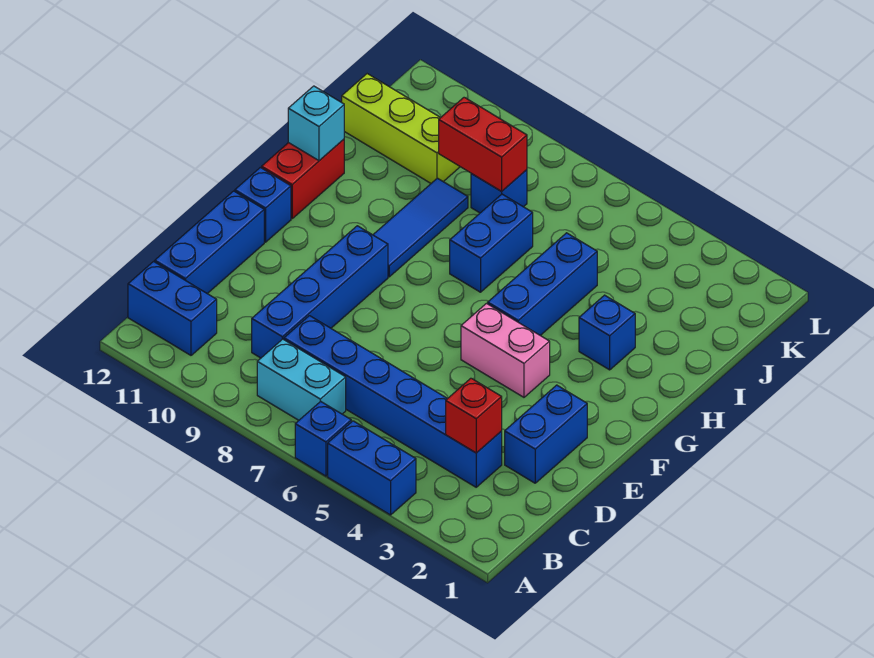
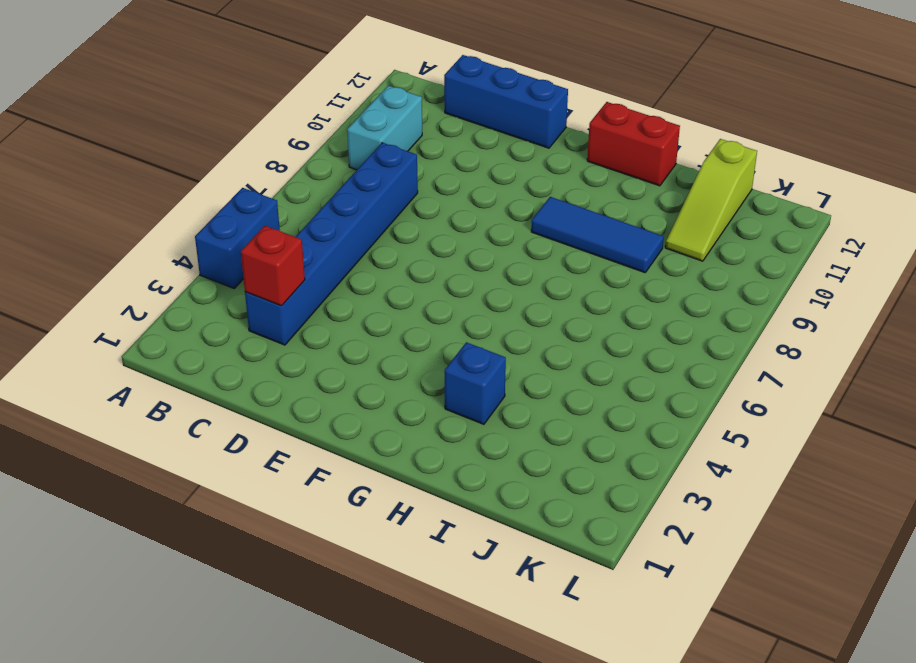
cyan brick B9:B10 level 1 -> cyan brick B7:B8 level 1
lime slope J10:J12 level 1 top 12 -> lime brick J10:J12 level 1
none -> blue brick A6 level 1
none -> blue brick B11:B12 level 1
none -> blue brick C9:F9 level 1

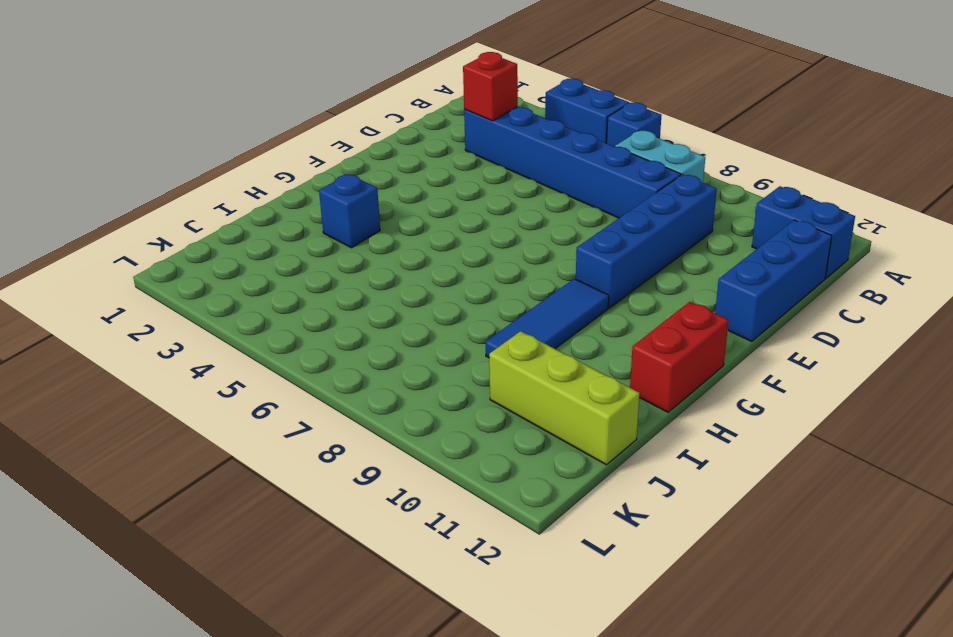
none -> blue brick D2:E2 level 1
none -> pink brick F4:F5 level 1
none -> blue brick F12 level 1

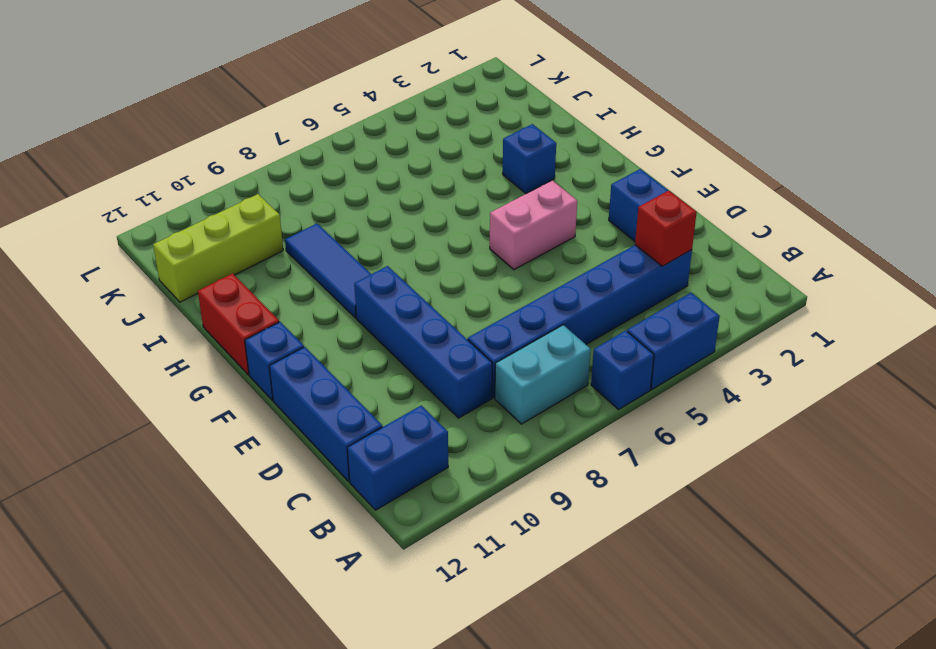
none -> blue brick G5:I5 level 1
none -> blue brick H7:I7 level 1
none -> blue brick J8 level 1

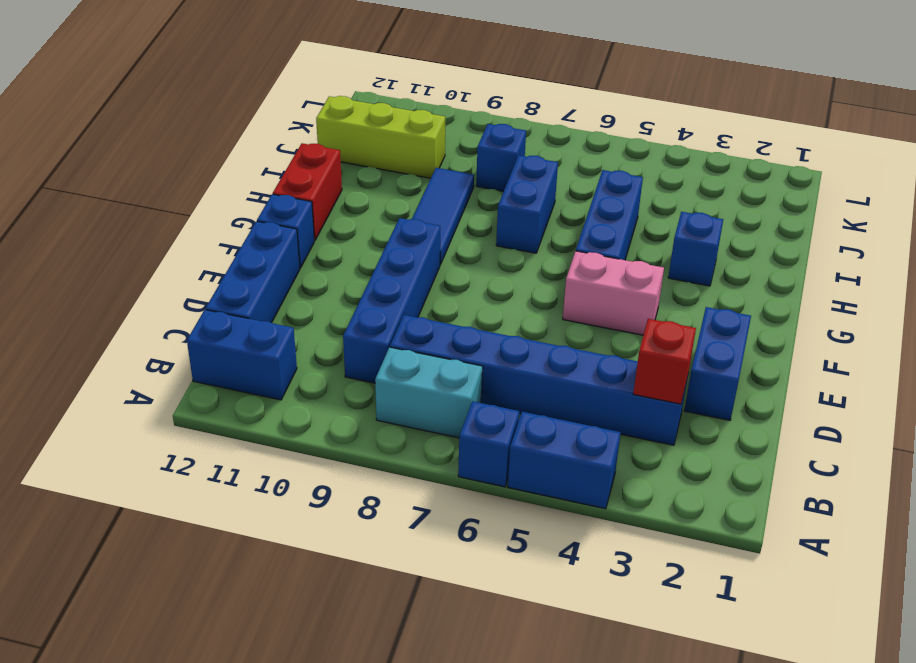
none -> cyan brick H12 level 2
none -> red brick J8:J9 level 2

